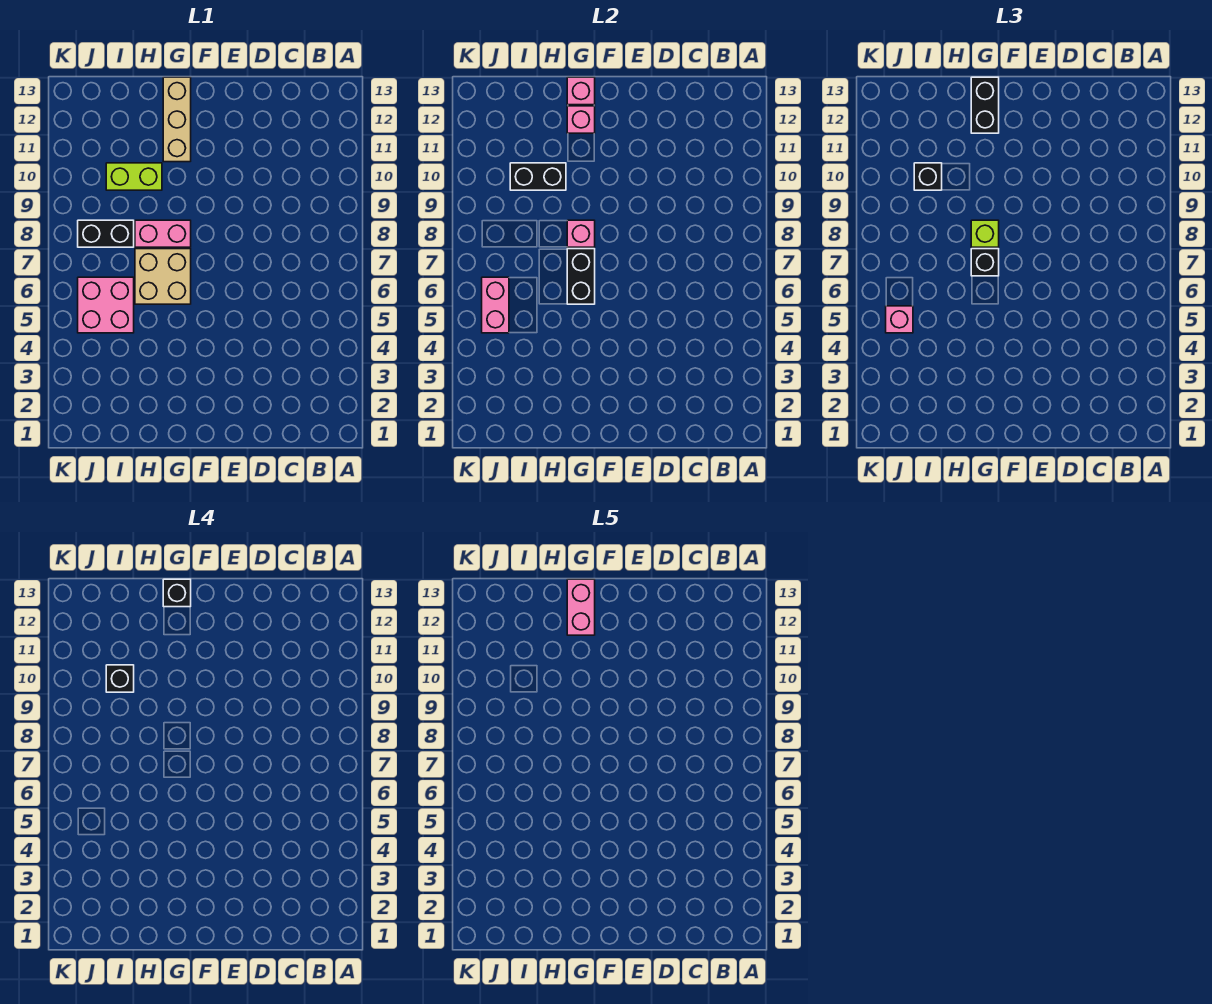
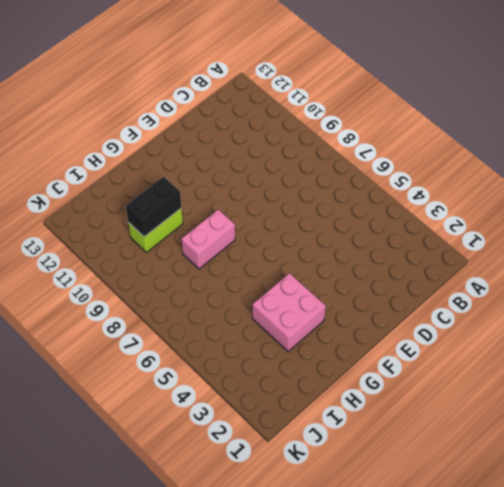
pink brick G3:H4 level 1 -> pink brick I5:J6 level 1
none -> tan brick G6:H7 level 1
none -> tan brick G11:G13 level 1
none -> black brick I8:J8 level 1

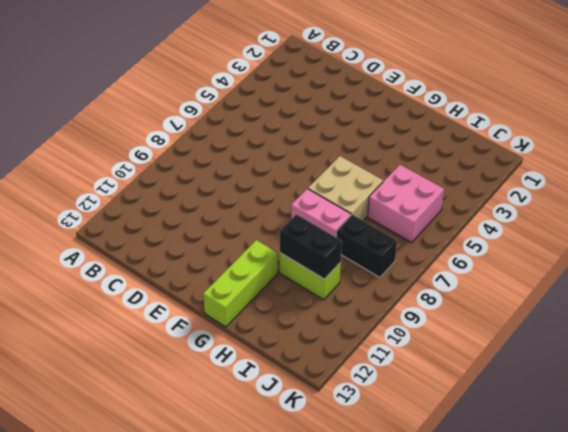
lime brick G11:G13 level 1 -> tan brick G11:G13 level 1
none -> black brick G6:G7 level 2
none -> pink brick G8 level 2
none -> pink brick G12 level 2

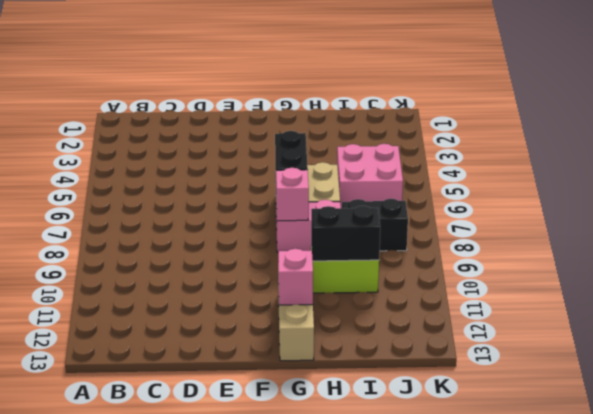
none -> pink brick G13 level 2
none -> pink brick J5:J6 level 2
none -> black brick G7 level 3

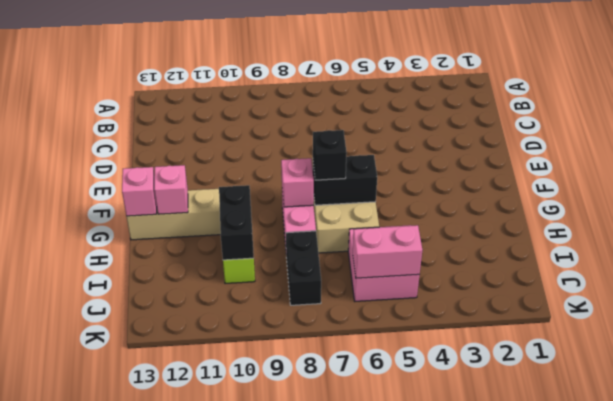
none -> lime brick G8 level 3
none -> black brick G12:G13 level 3
none -> black brick I10 level 3

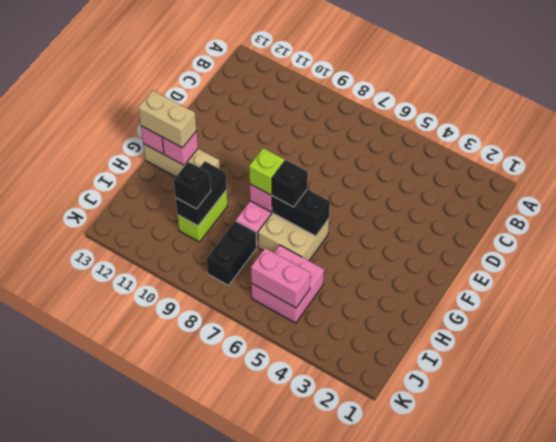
tan brick G12:G13 level 3 -> black brick G12:G13 level 3
none -> pink brick J5 level 3
none -> black brick G13 level 4
none -> black brick I10 level 4

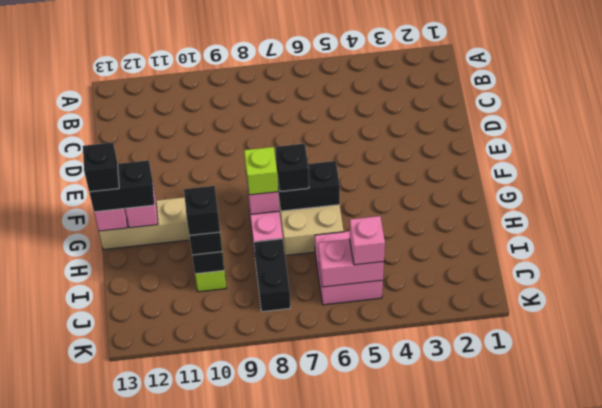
none -> pink brick G12:G13 level 5

